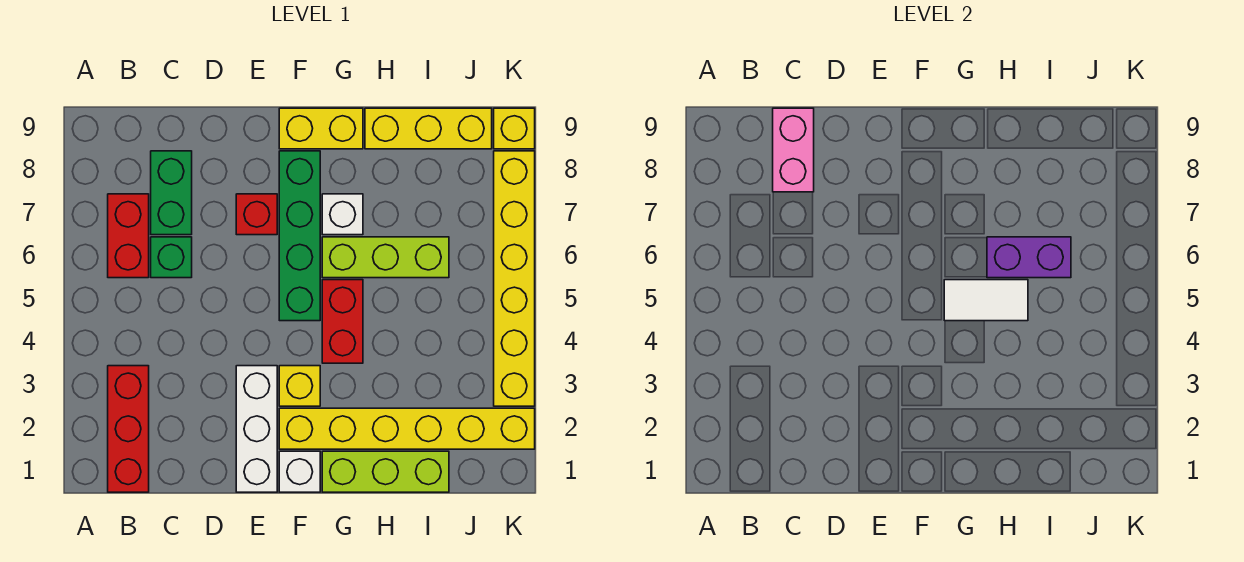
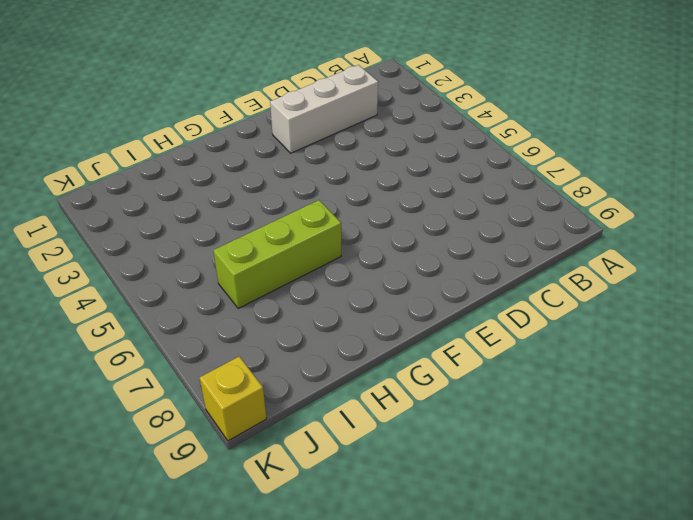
white brick C2:E2 level 1 -> white brick E1:E3 level 1
none -> red brick B1:B3 level 1
none -> red brick B6:B7 level 1
none -> green brick C6 level 1

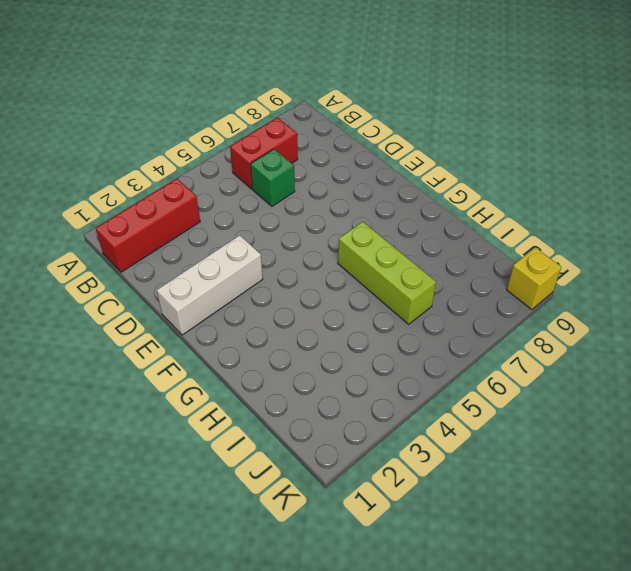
none -> green brick C7:C8 level 1
none -> red brick E7 level 1
none -> white brick F1 level 1

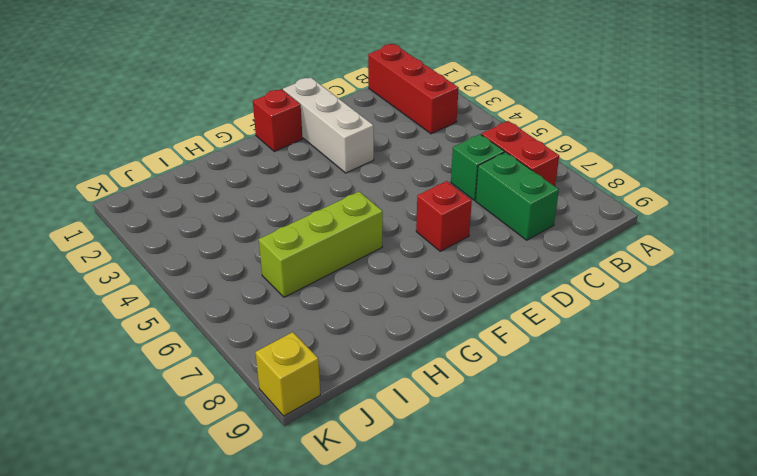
red brick F1 level 1 -> white brick F1 level 1
none -> yellow brick F2:K2 level 1
none -> yellow brick F3 level 1
none -> green brick F5:F8 level 1

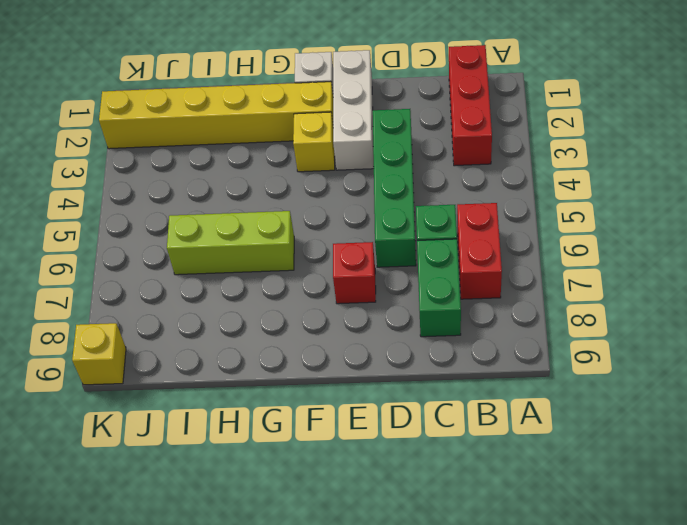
green brick D3:D6 level 1 -> green brick F5:F8 level 1
none -> yellow brick F9:G9 level 1
none -> lime brick G1:I1 level 1
none -> red brick G4:G5 level 1

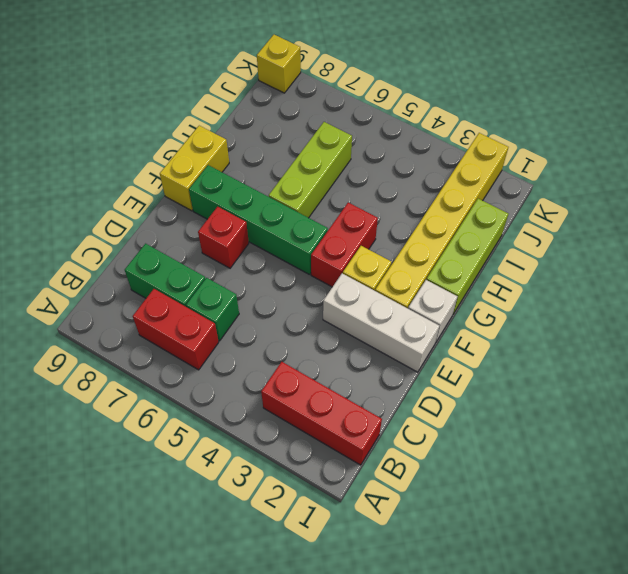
red brick F4:G4 level 1 -> red brick G4:G5 level 1
none -> white brick G7 level 1
none -> yellow brick H9:J9 level 1
none -> yellow brick K3:K8 level 1

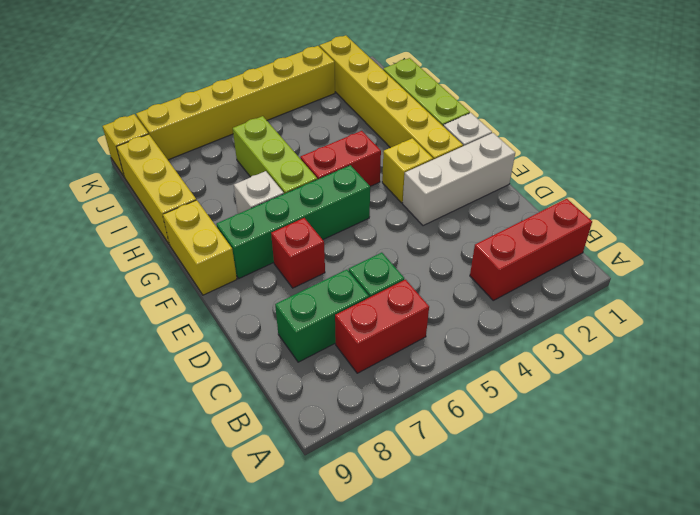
none -> pink brick C8:C9 level 2
none -> white tile G5:H5 level 2
none -> purple brick H6:I6 level 2

